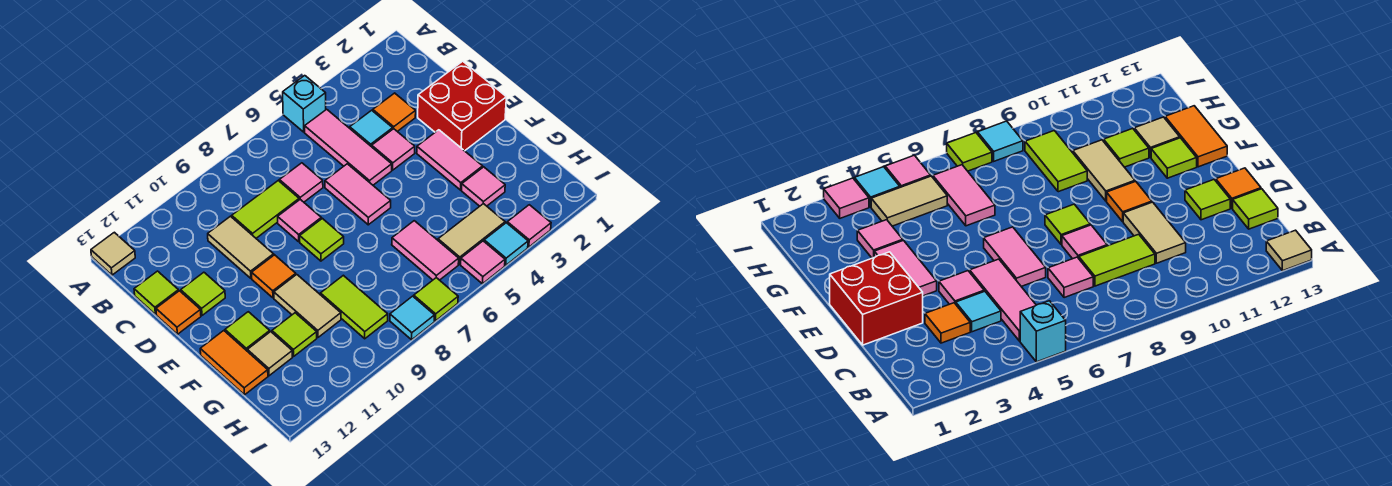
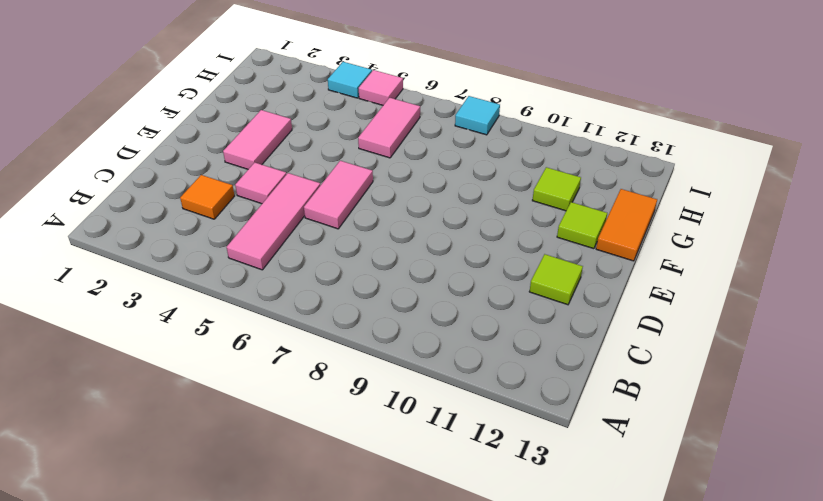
none -> cyan brick A5 level 1
none -> tan tile A13 level 1
none -> cyan tile C4 level 1
none -> pink tile C7 level 1

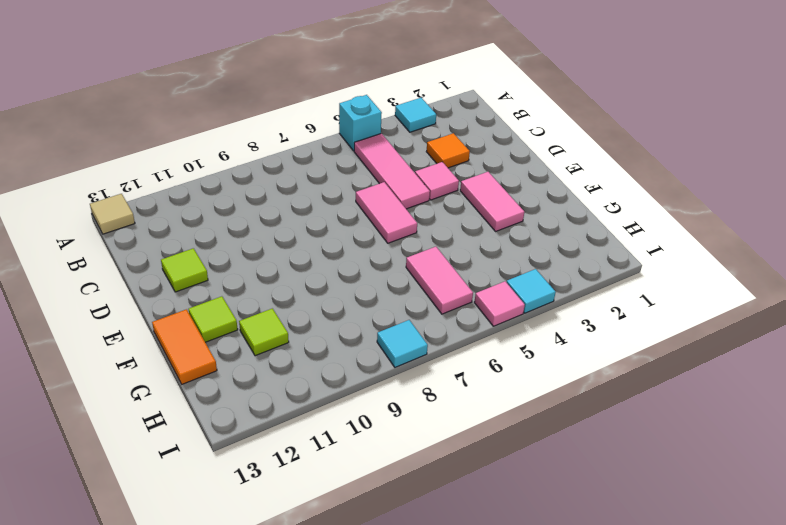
cyan tile A3 level 1 -> cyan tile C4 level 1
none -> pink tile C7 level 1
none -> lime tile C8:C9 level 1
none -> tan tile C10:D10 level 1
none -> lime tile C13 level 1

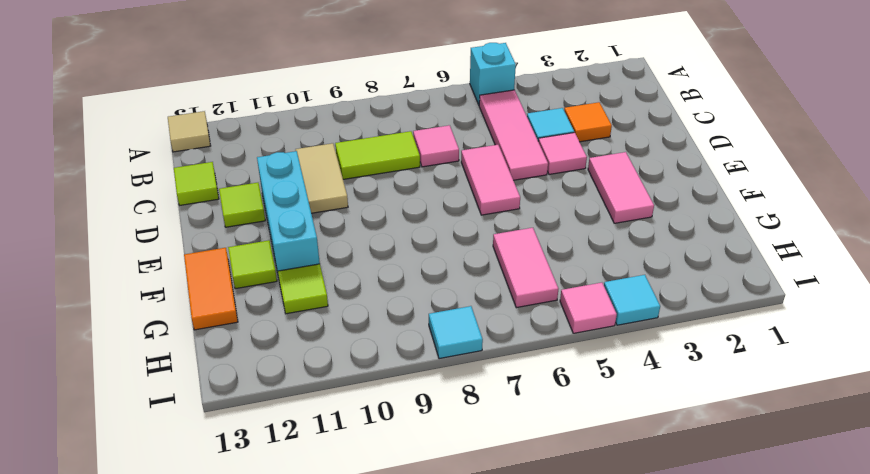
cyan brick D11:F11 level 1 -> none
none -> red brick D1:E2 level 1
none -> pink tile D8 level 1
none -> orange tile D13 level 1
none -> lime tile E8 level 1

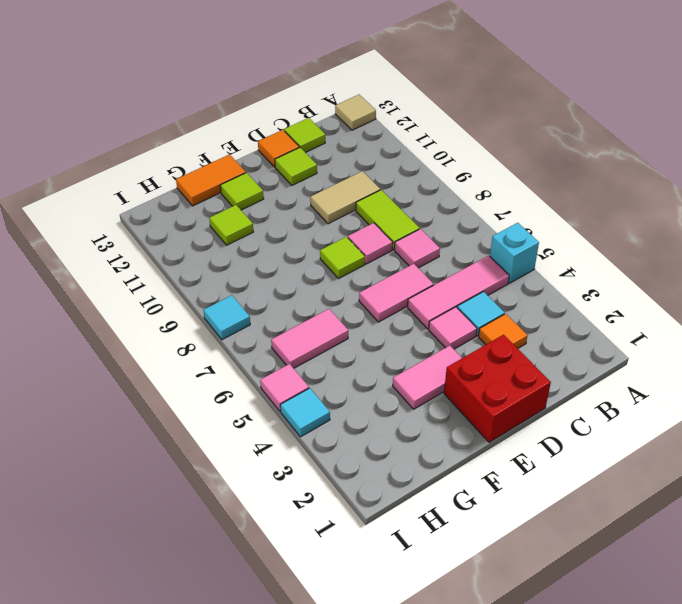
none -> orange tile E10 level 1
none -> tan tile F10:G10 level 1
none -> pink tile G3 level 1
none -> lime tile G9:H9 level 1

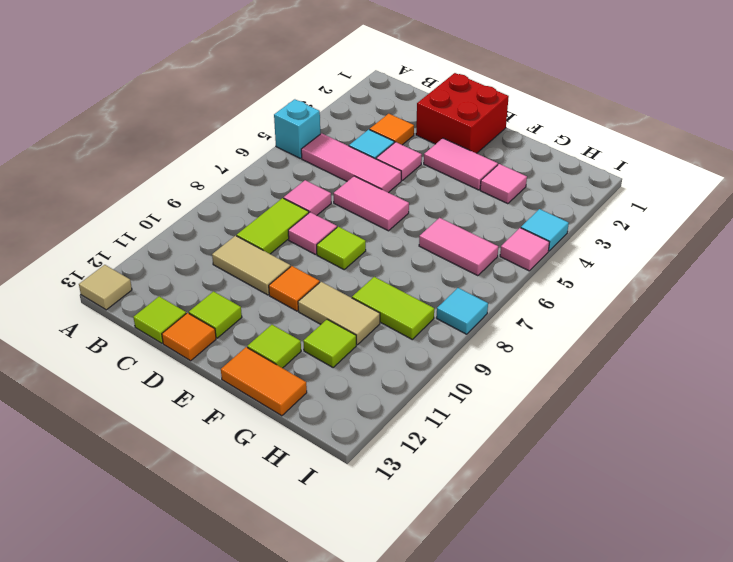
none -> tan tile G12 level 1
none -> tan tile H4:H5 level 1
none -> pink tile I3 level 1
none -> lime tile I7 level 1

